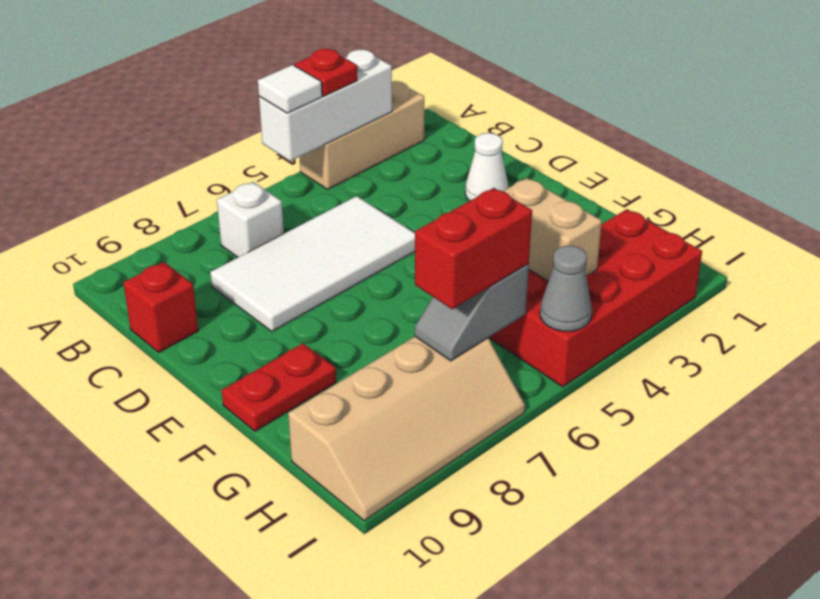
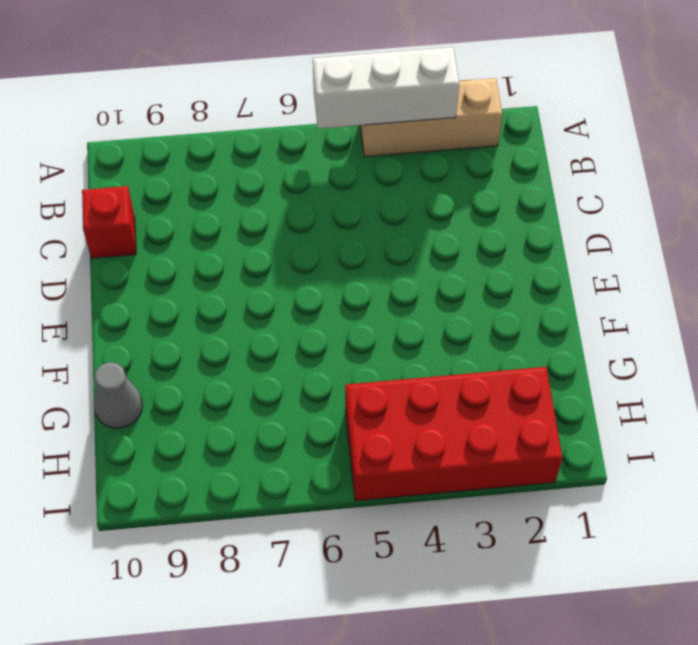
grey cone G10 level 1 -> grey cone I5 level 2
none -> white brick B7 level 1
none -> white tile C5:D8 level 1
none -> white cone D2 level 1

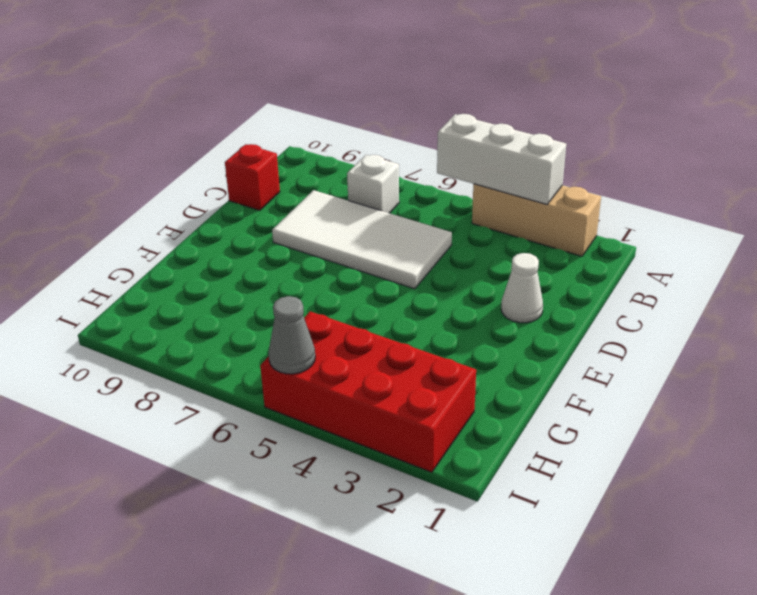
none -> red plate F9:F10 level 1
none -> tan slope H7:I10 level 1 top H
none -> tan brick G4:H4 level 2

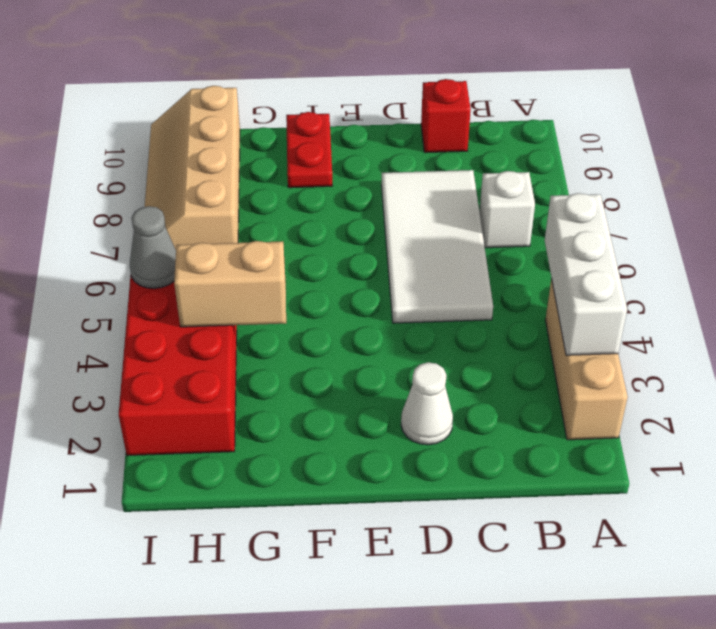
none -> grey slope H6:H7 level 2 top 6
none -> red plate A4 level 3
none -> white tile A5 level 3

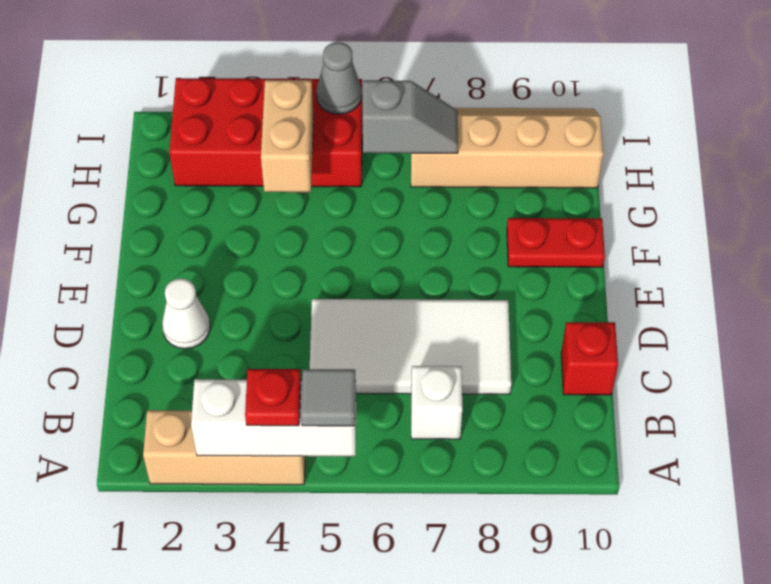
grey tile A5 level 3 -> white tile A5 level 3
none -> red brick H6:H7 level 3

